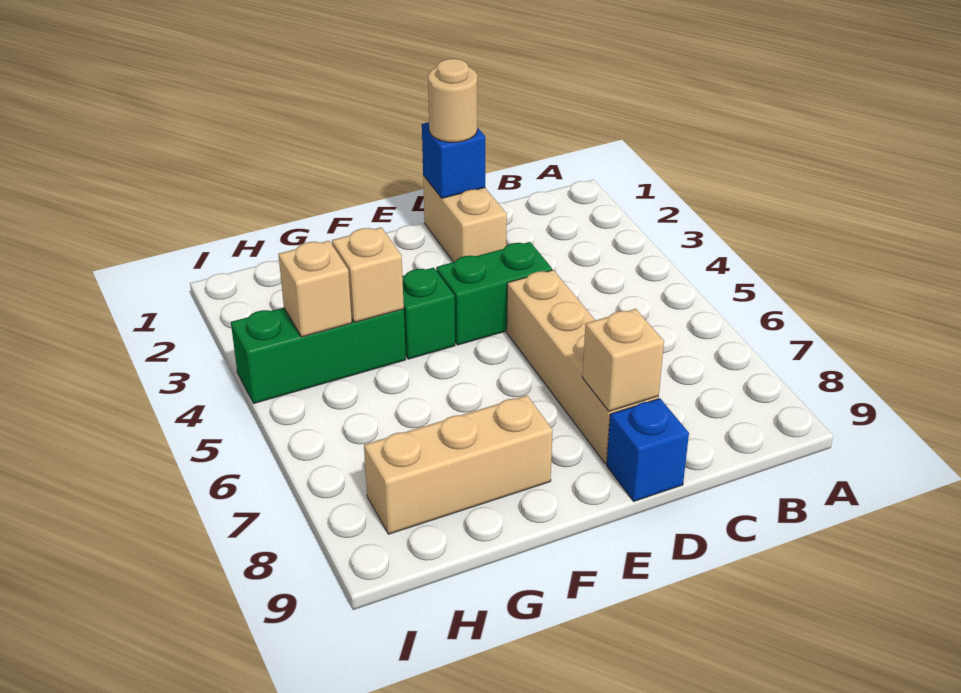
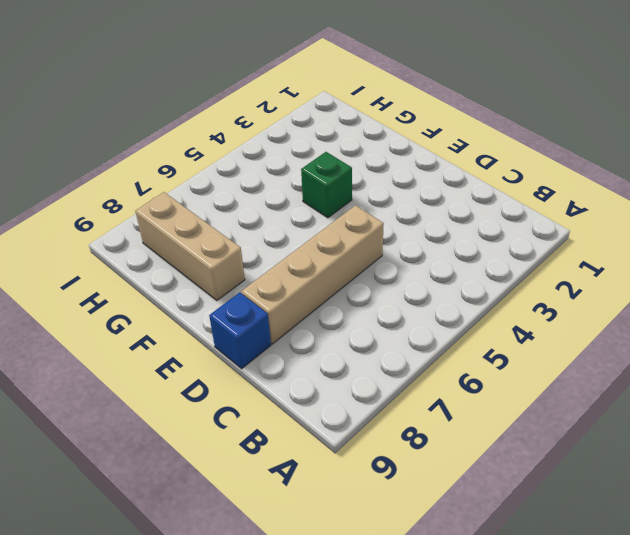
none -> tan brick D1:D2 level 1
none -> green brick D4:E4 level 1
none -> green brick G4:I4 level 1

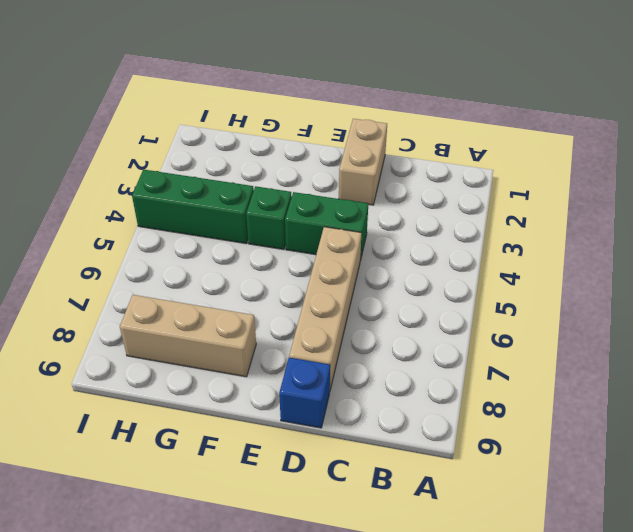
none -> blue brick D1 level 2
none -> tan brick D8 level 2
none -> tan brick G4 level 2

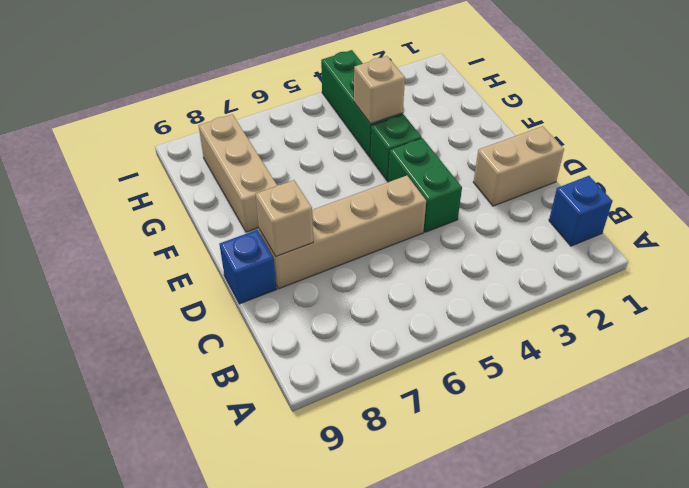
blue brick B1 level 1 -> blue brick D1 level 2
none -> tan brick H4 level 2
none -> tan round brick D1 level 3

